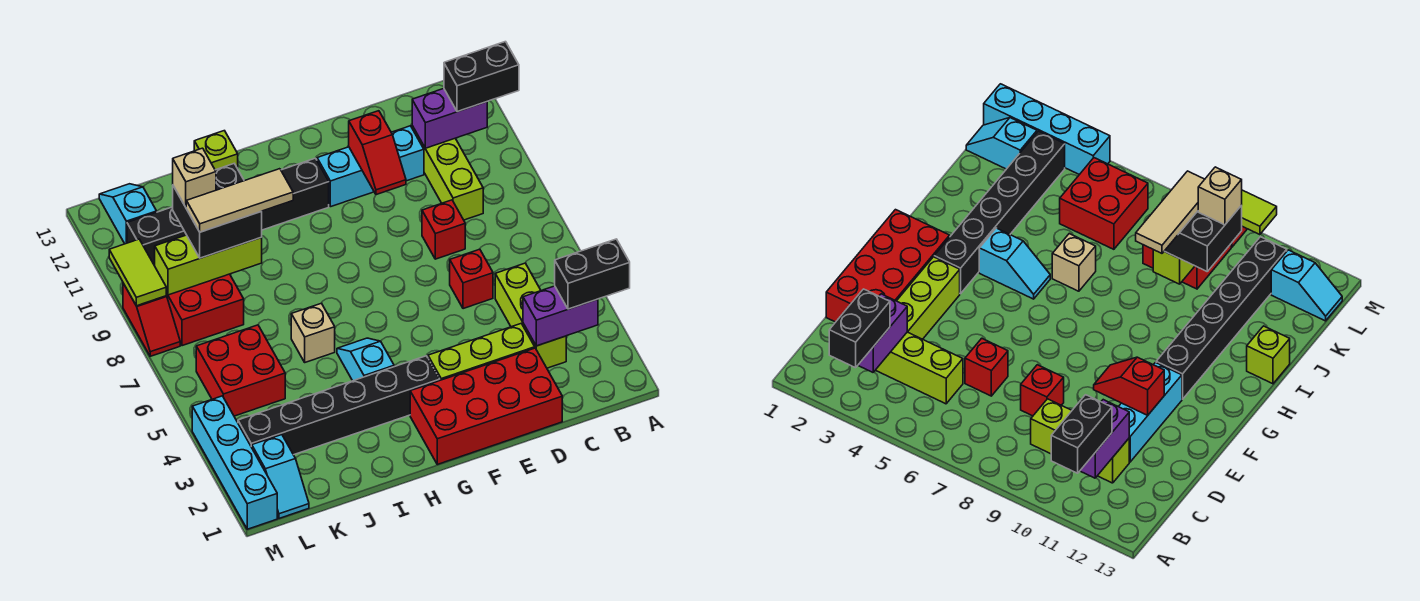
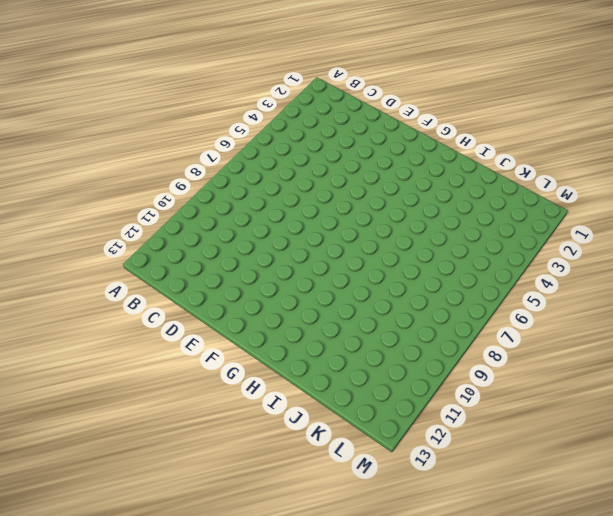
none -> lime brick C3:C5 level 1
none -> lime brick C9:C11 level 1
none -> red brick D1:G2 level 1

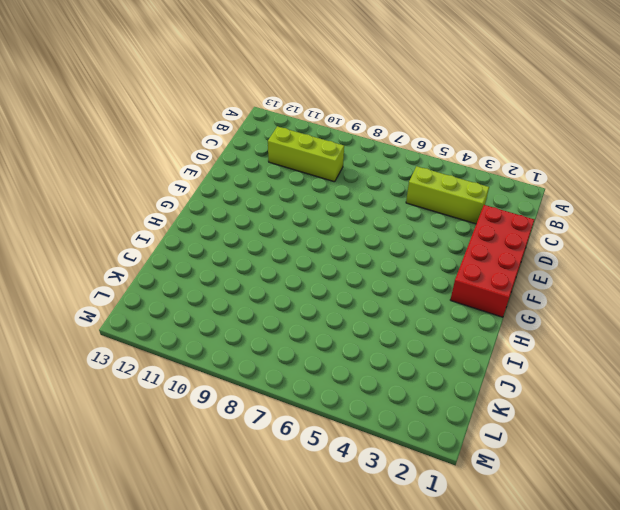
none -> lime brick D3:F3 level 1
none -> red brick D6 level 1
none -> red brick D8 level 1

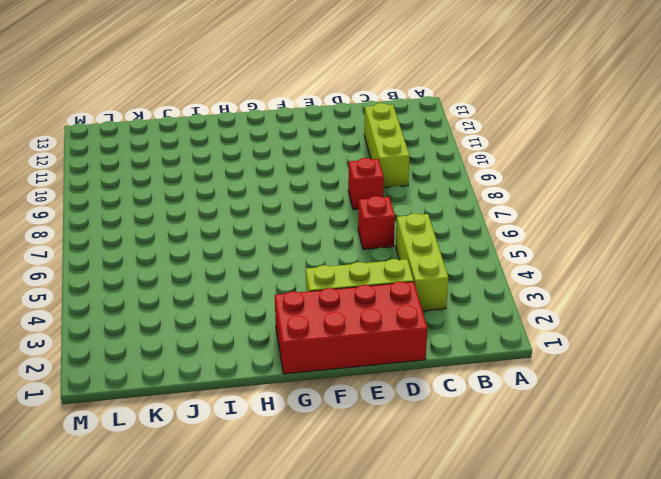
none -> cyan brick D11:F11 level 1
none -> black brick G3:L3 level 1
none -> black brick G11:L11 level 1

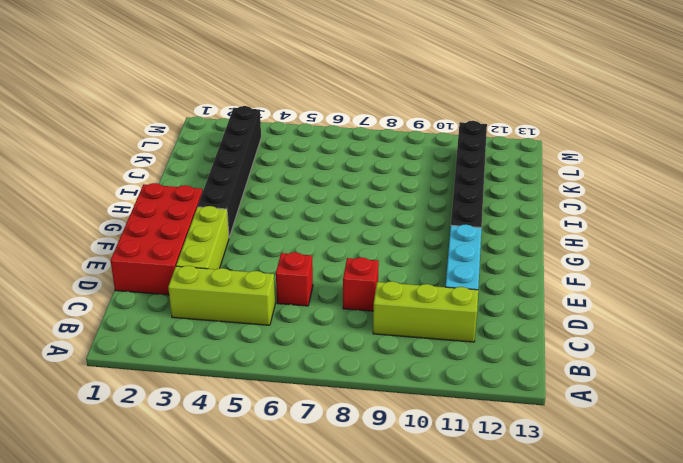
none -> cyan slope H4:H5 level 1 top 4
none -> tan brick I6 level 1
none -> lime brick I13 level 1

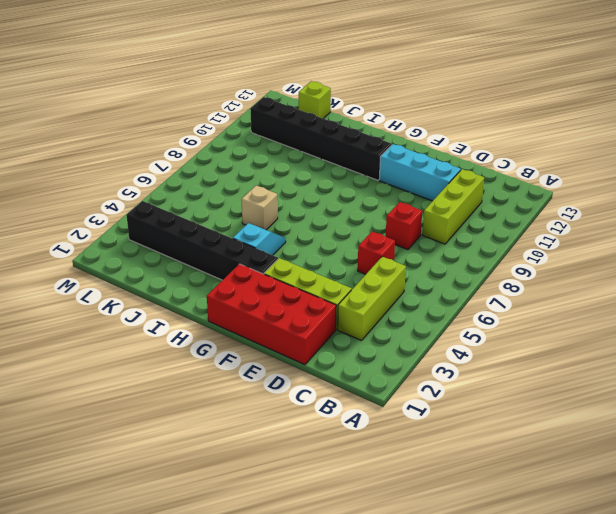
lime brick K13 level 1 -> lime brick I13 level 1
none -> red brick K5:L6 level 1
none -> red brick K8:L9 level 1
none -> cyan slope L1:L2 level 1 top 2

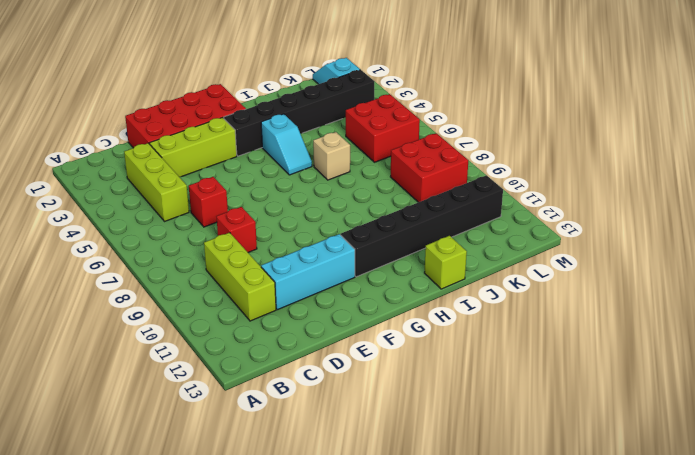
none -> cyan slope L12:L13 level 1 top 12
none -> cyan brick M1:M4 level 1
none -> red slope M8:M9 level 1 top 9

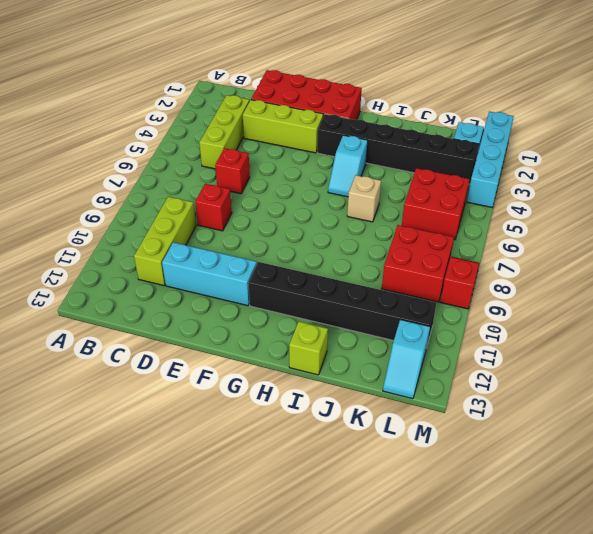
none -> purple brick B3:C3 level 2
none -> purple brick B11:C11 level 2
none -> red slope E10:E11 level 2 top 11

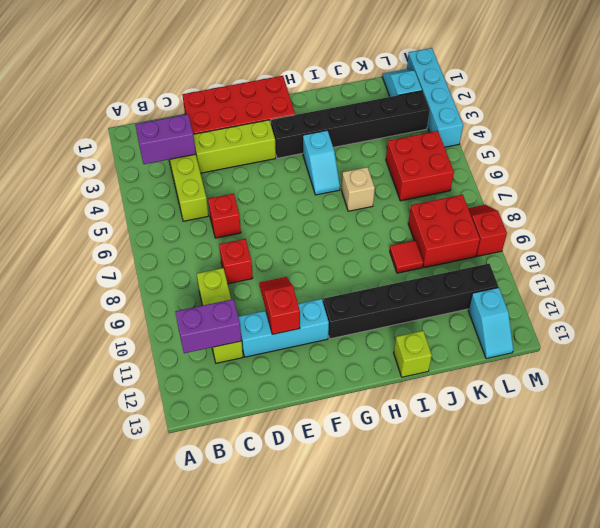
red tile J9 level 1 -> none
none -> lime brick J9:L9 level 2
none -> lime tile M9:M10 level 2
none -> black brick A3:B3 level 3

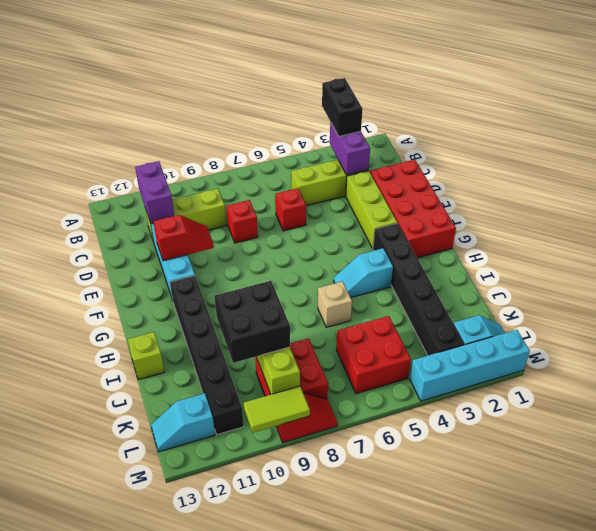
none -> black brick A11:B11 level 3
none -> tan tile I9:K9 level 4
none -> tan brick K10 level 4

